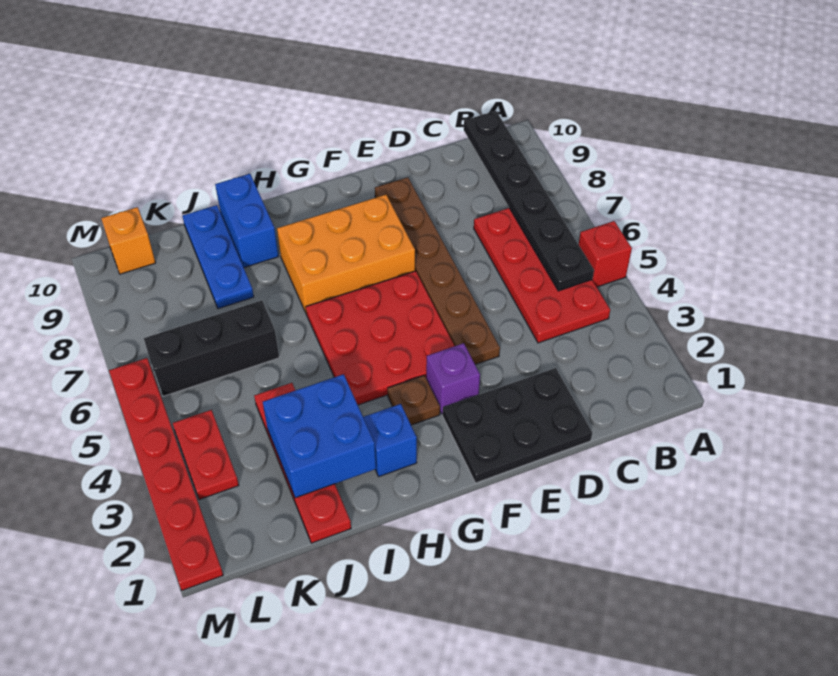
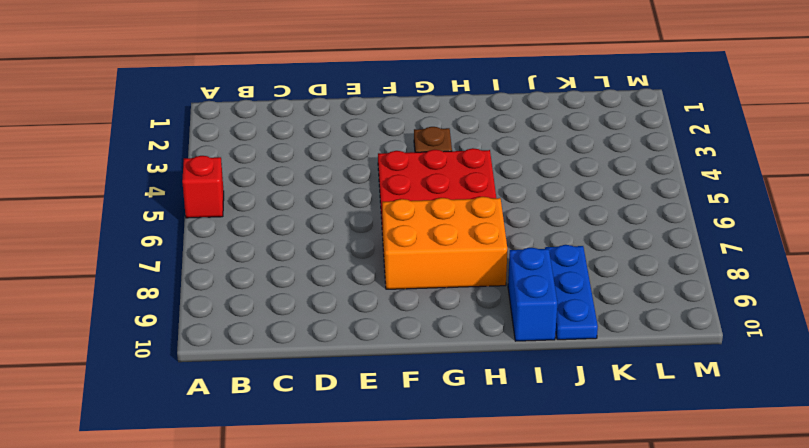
none -> red plate B4:C7 level 1
none -> black plate D1:F2 level 1
none -> brown plate E4:E9 level 1

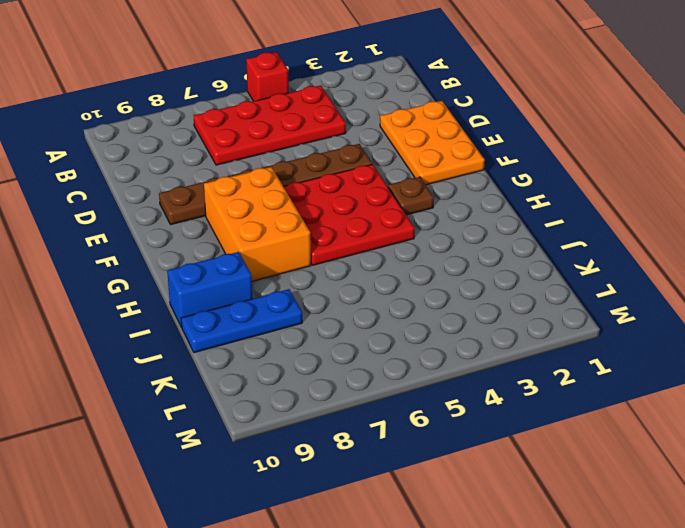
orange plate D1:F2 level 1 -> black plate D1:F2 level 1
none -> purple brick F3 level 1
none -> blue brick H2 level 1
none -> red plate J1:J4 level 1

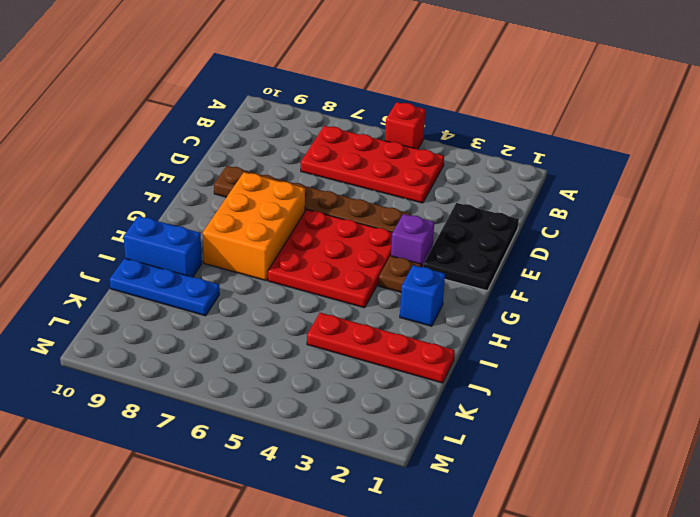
none -> black brick J6:L6 level 1
none -> red plate L3:L4 level 1
none -> orange brick L10 level 1

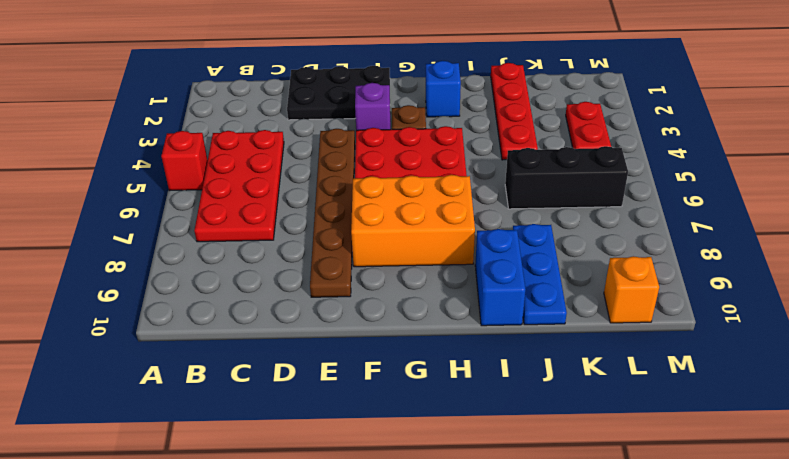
none -> red plate M1:M6 level 1
none -> black plate B5:B10 level 2
none -> blue brick I2:J3 level 2

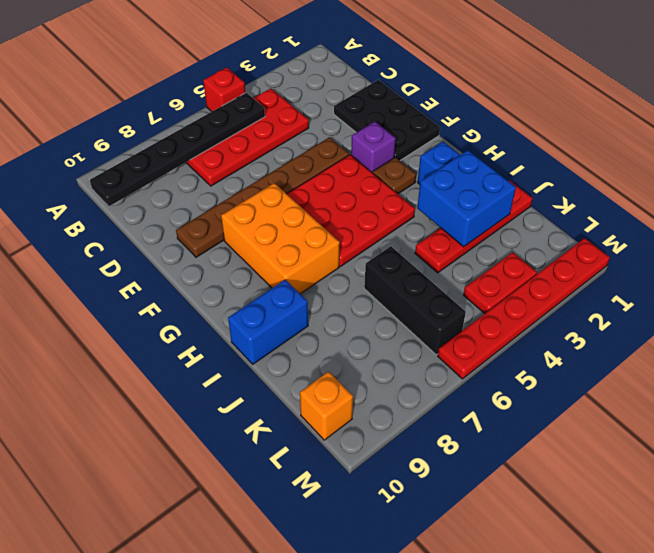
none -> blue plate J8:J10 level 1

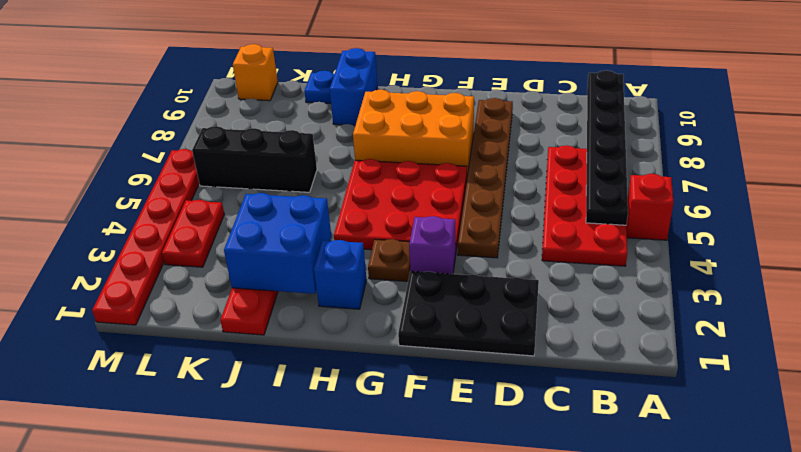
blue plate J10 level 1 -> blue plate J8:J10 level 1

